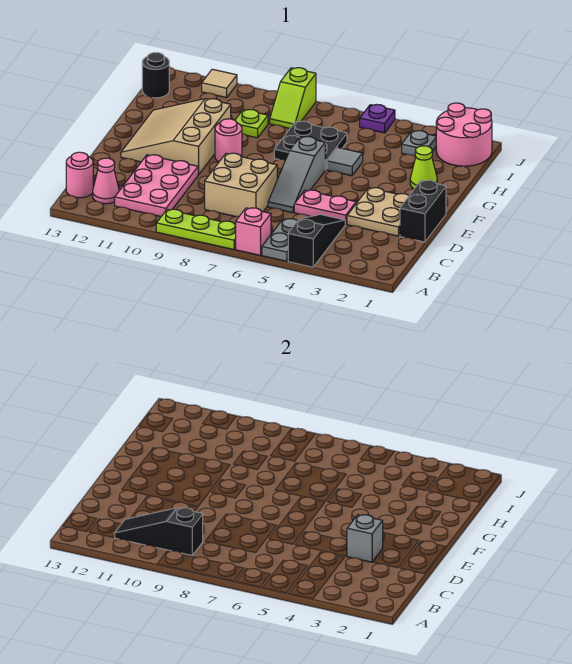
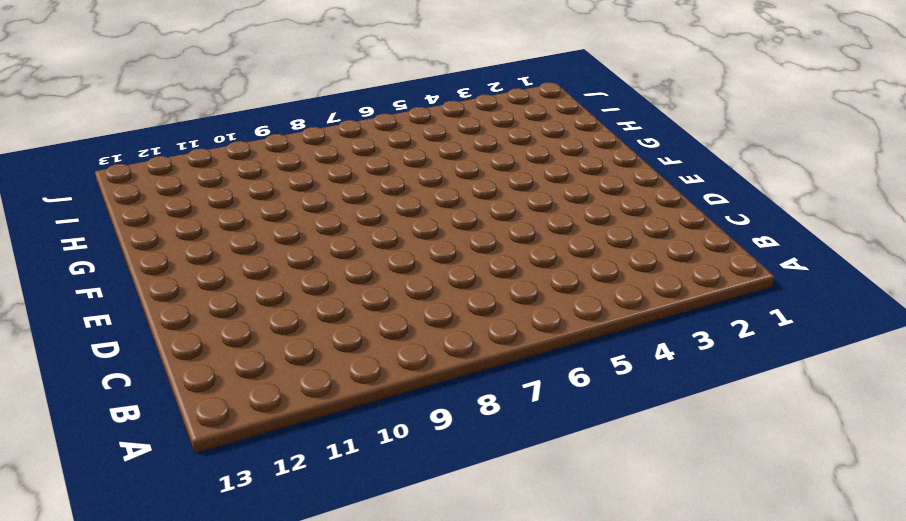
none -> black slope A4:C4 level 1 top A
none -> grey plate A5:B5 level 1
none -> pink brick A6 level 1

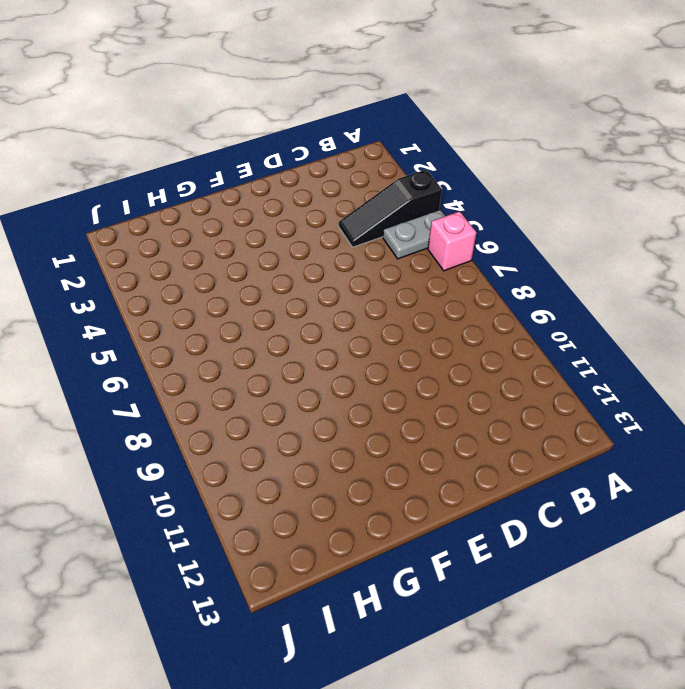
none -> lime plate A7:A9 level 1
none -> pink plate B10:D11 level 1
none -> pink cone B12 level 1

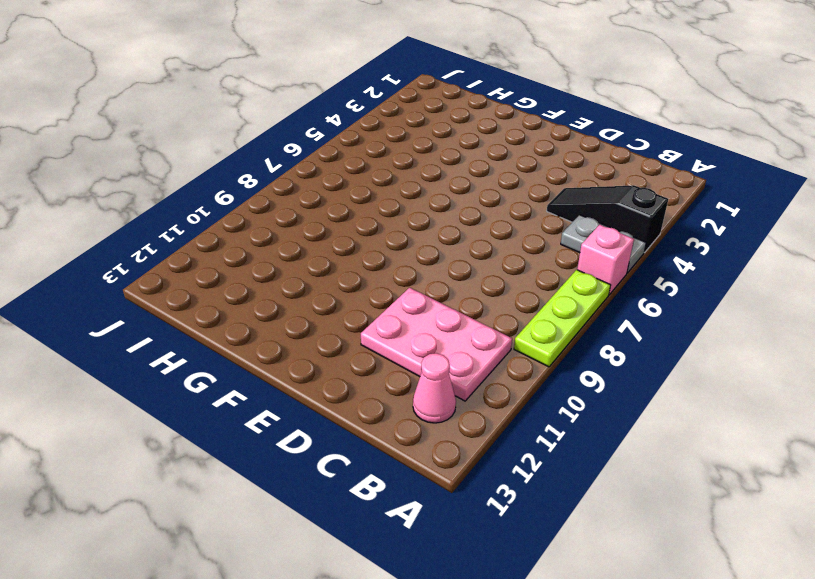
none -> pink round brick B13 level 1
none -> tan brick C7:D8 level 1
none -> black brick D1:E1 level 1

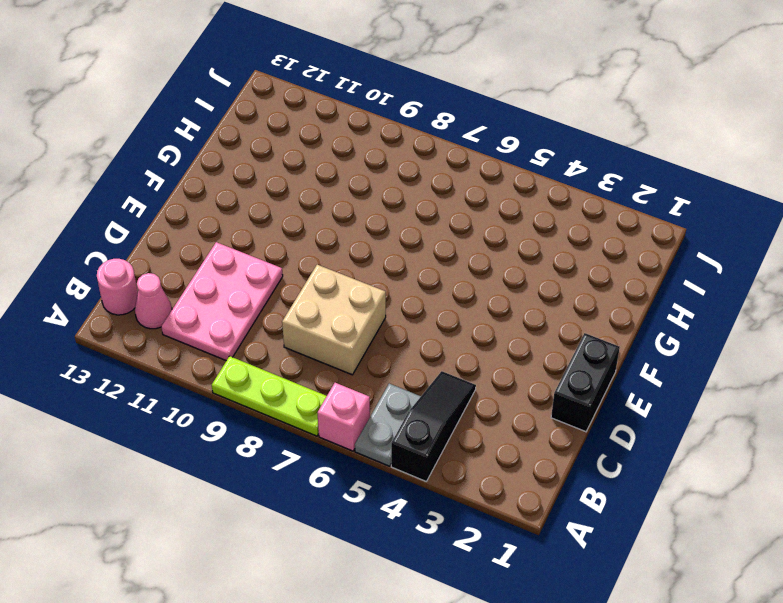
none -> tan plate D2:E3 level 1
none -> pink plate D4:D5 level 1
none -> grey slope D6:F6 level 1 top F

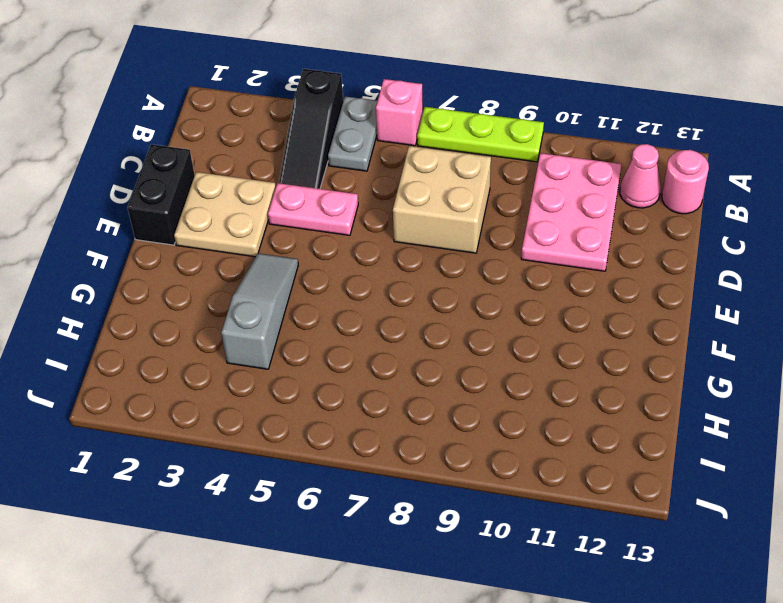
grey slope F4:H4 level 1 top H -> grey slope D6:F6 level 1 top F
none -> tan slope E10:G12 level 1 top 10
none -> pink round brick F9 level 1
none -> lime cone G2 level 1

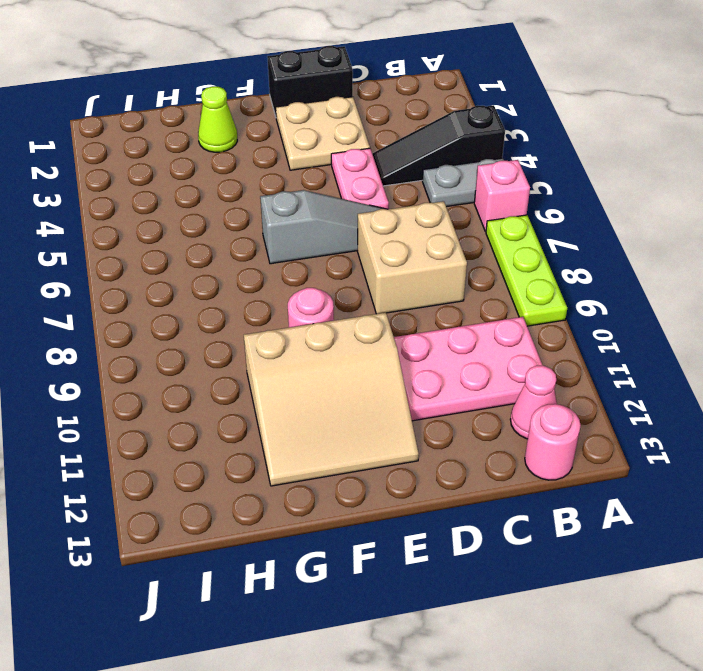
none -> grey tile G5 level 1
none -> black plate G6:H7 level 1
none -> lime plate H9 level 1

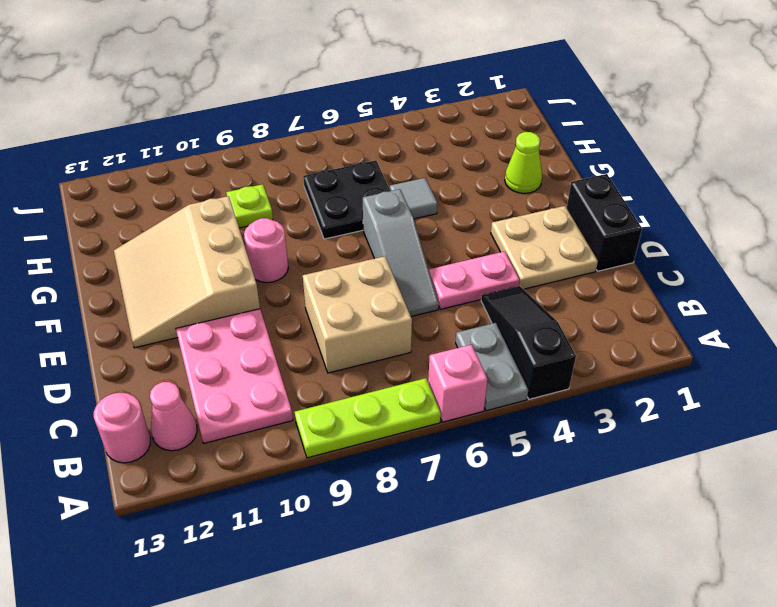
none -> pink round brick I1:J2 level 1
none -> grey plate I3 level 1
none -> lime slope I8:J8 level 1 top J

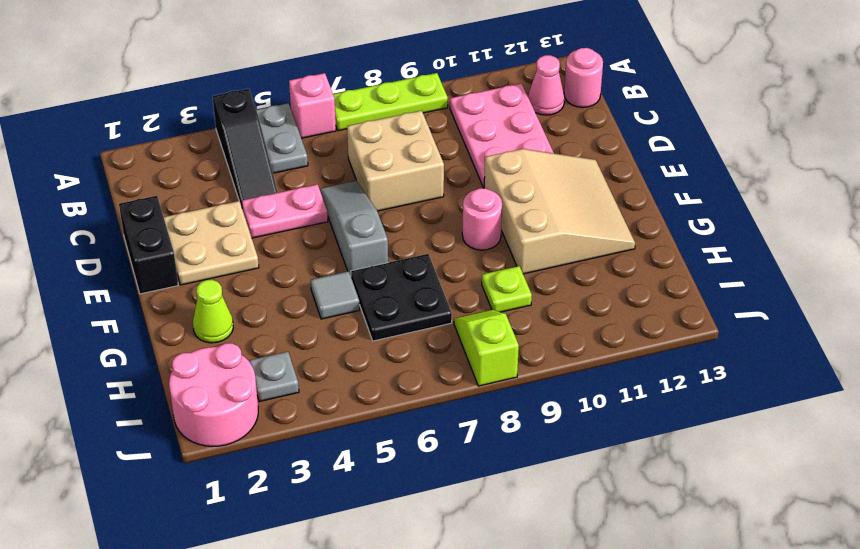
none -> black round brick I13 level 1
none -> purple plate J5 level 1
none -> tan tile J11 level 1

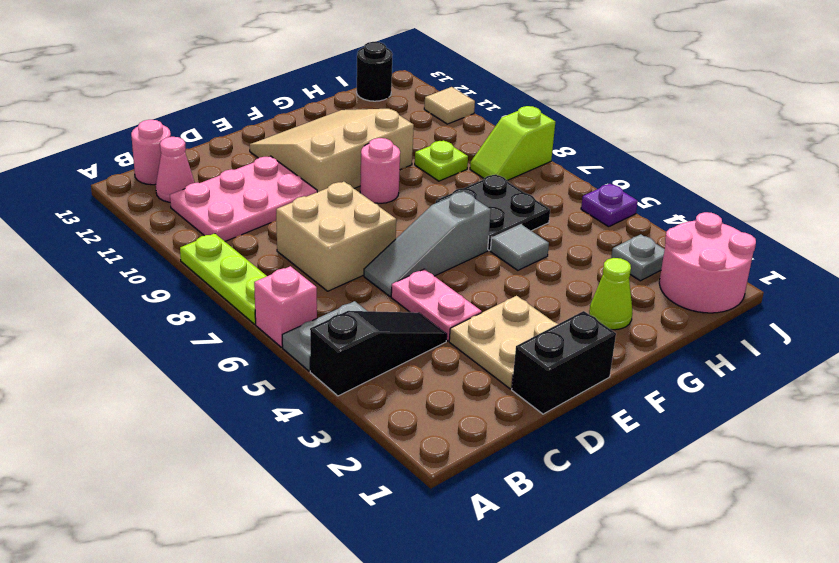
none -> black slope B9:B11 level 2 top 9
none -> grey brick D3 level 2

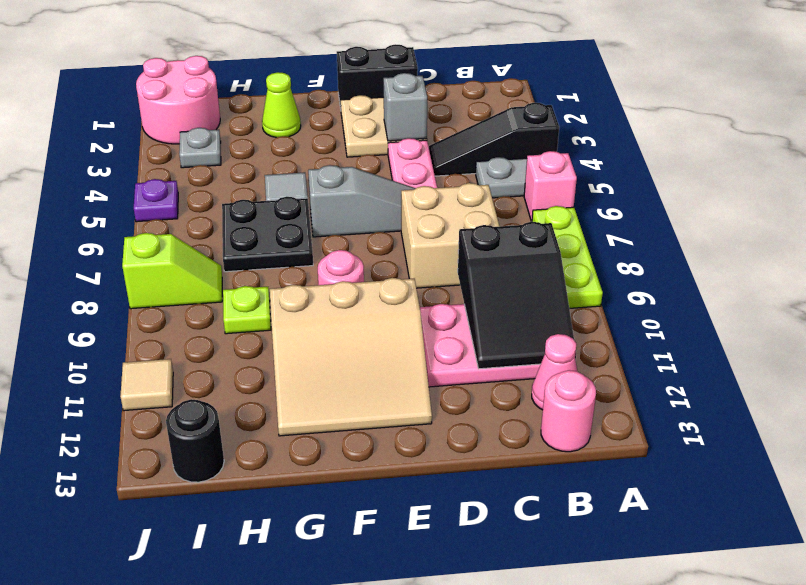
black slope B9:C11 level 2 top 9 -> black slope B9:B11 level 2 top 9

